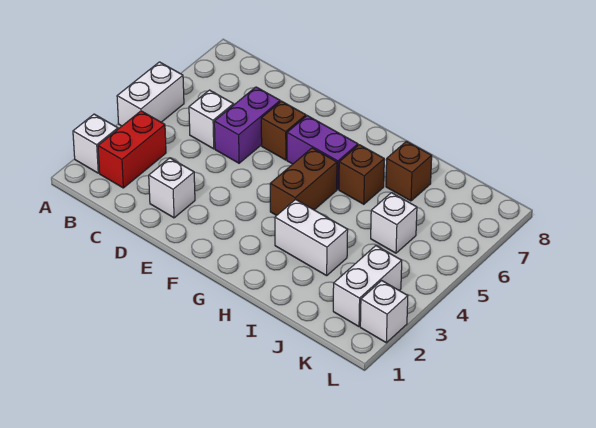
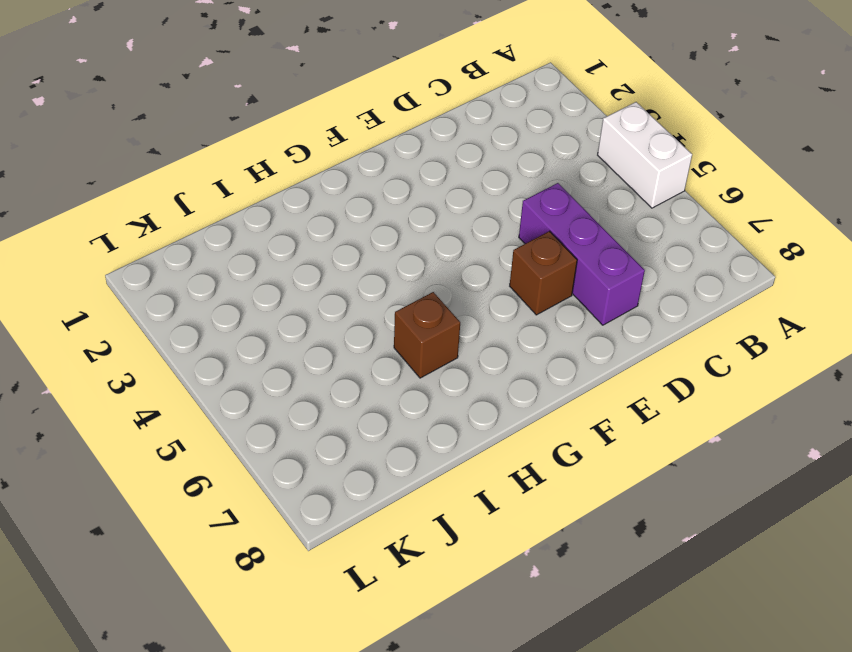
purple brick D5:D7 level 1 -> purple brick D5:D6 level 1
none -> white brick A2 level 1
none -> red brick B2:B3 level 1
none -> white brick C5 level 1

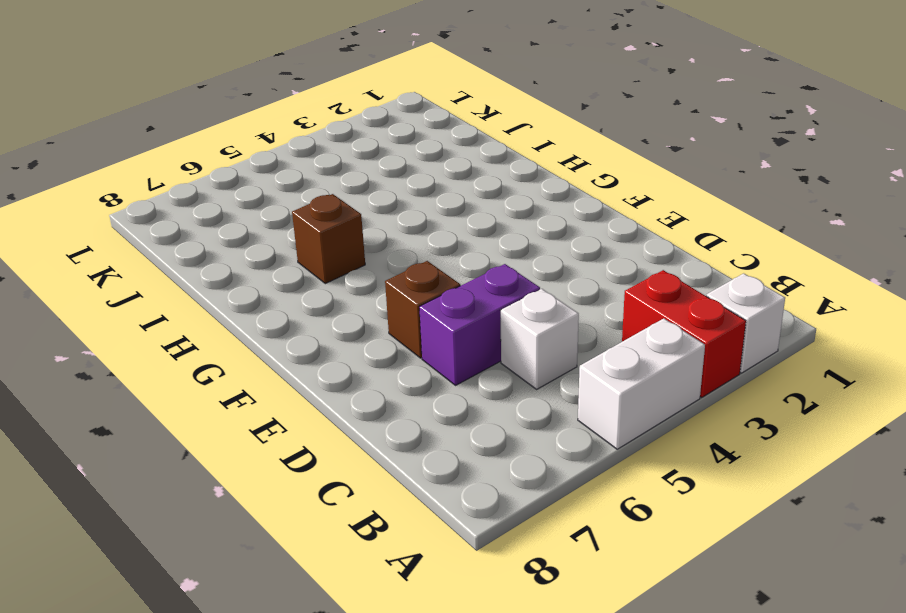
red brick A3:B3 level 1 -> red brick B2:B3 level 1
none -> white brick D2 level 1
none -> purple brick F6:G6 level 1
none -> brown brick G4:G5 level 1

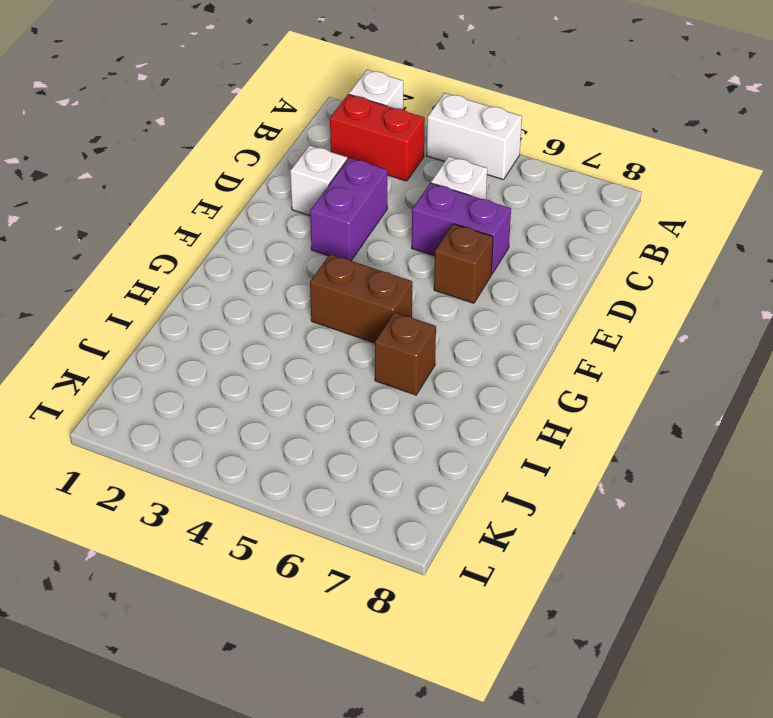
purple brick D3:E3 level 1 -> purple brick F6:G6 level 1
none -> white brick H3:I3 level 1
none -> brown brick I7 level 1
none -> white brick J5 level 1

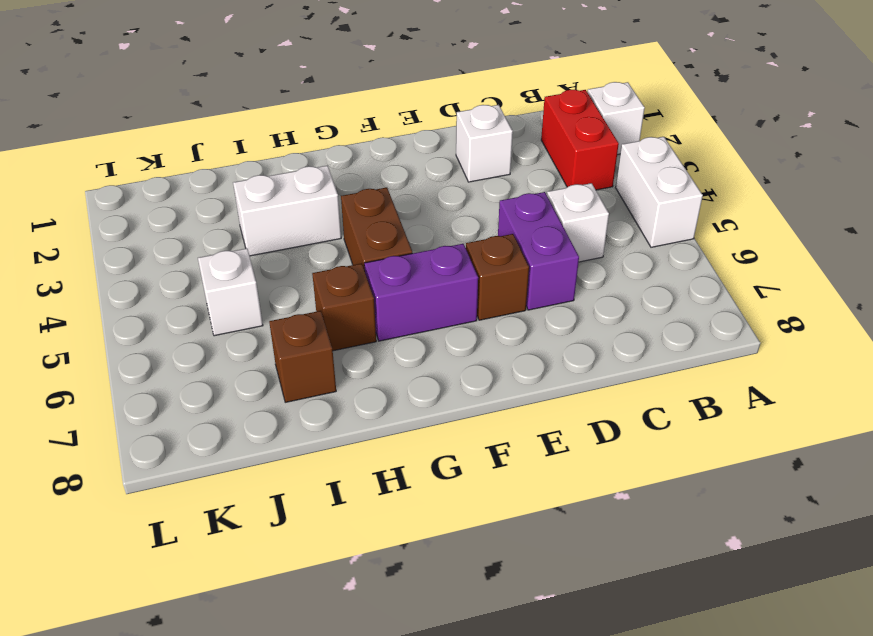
none -> white brick K2:K3 level 1
none -> white brick L2 level 1

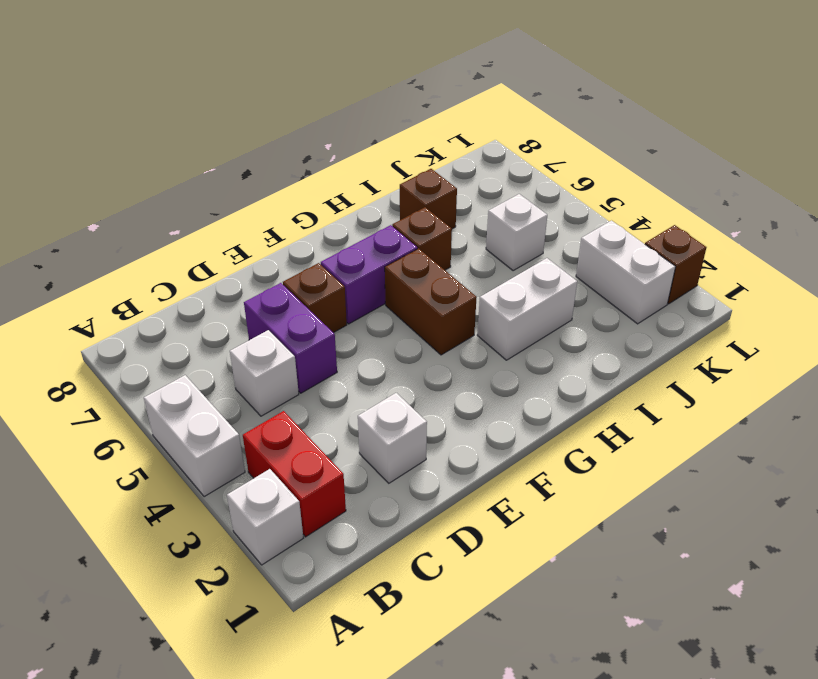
brown brick L2 level 1 -> white brick L2 level 1

